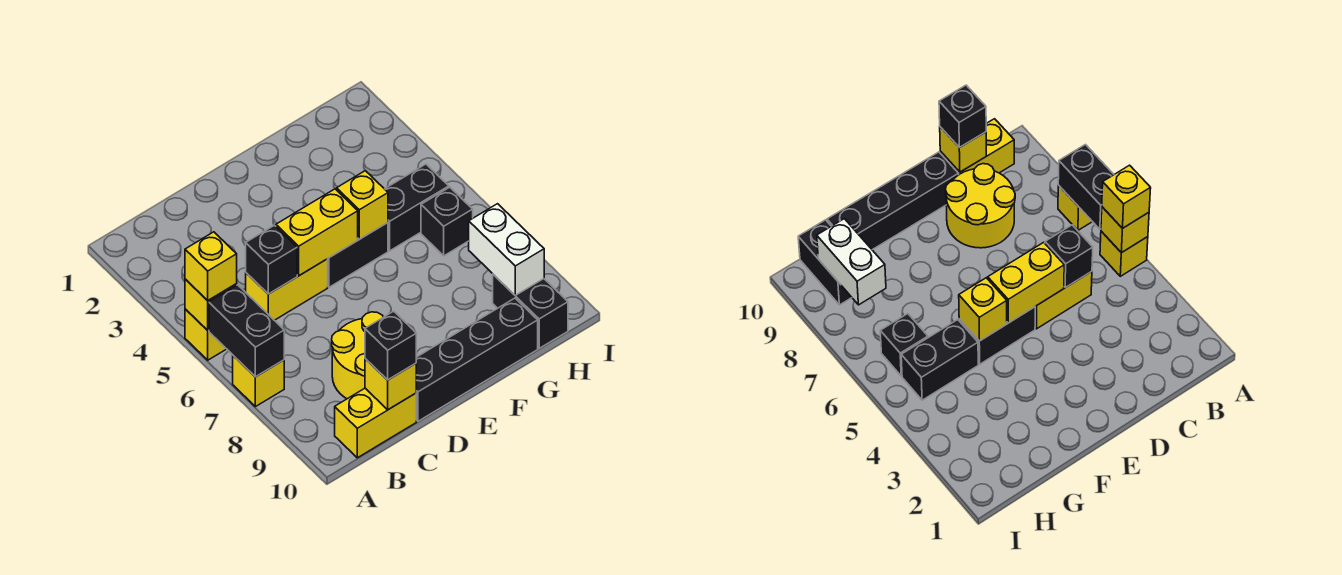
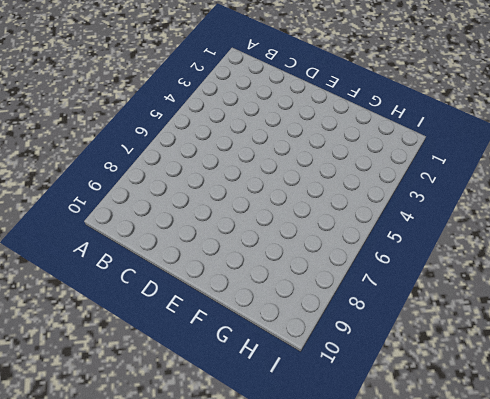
none -> yellow brick A5 level 1
none -> yellow brick A7 level 1
none -> yellow brick B10:C10 level 1

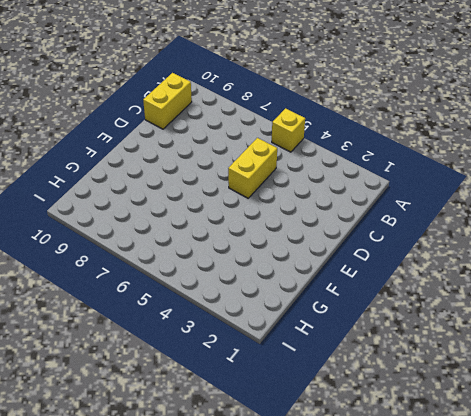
none -> yellow brick A7 level 1
none -> yellow round brick C8:D9 level 1
none -> black brick D10:G10 level 1

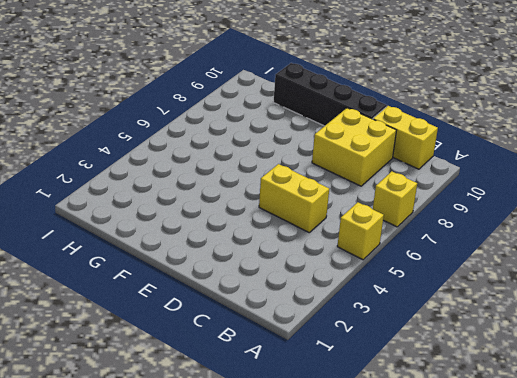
yellow brick C8:D9 level 1 -> yellow round brick C8:D9 level 1
none -> black brick E5:F5 level 1
none -> black brick G5:H5 level 1
none -> black brick H6 level 1

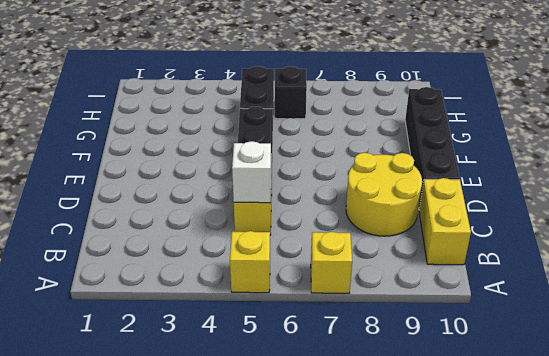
white brick C5 level 2 -> black brick C5 level 2
none -> black brick H9:H10 level 1
none -> yellow brick A5 level 2
none -> black brick A6:A7 level 2

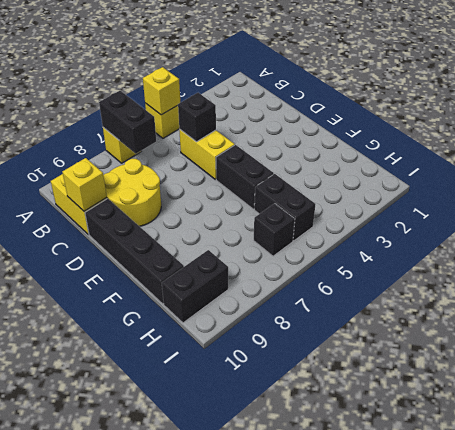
black brick A7:B7 level 2 -> black brick A6:A7 level 2
none -> yellow brick D5:E5 level 2
none -> yellow brick F5 level 2
none -> white brick H8:H9 level 2

